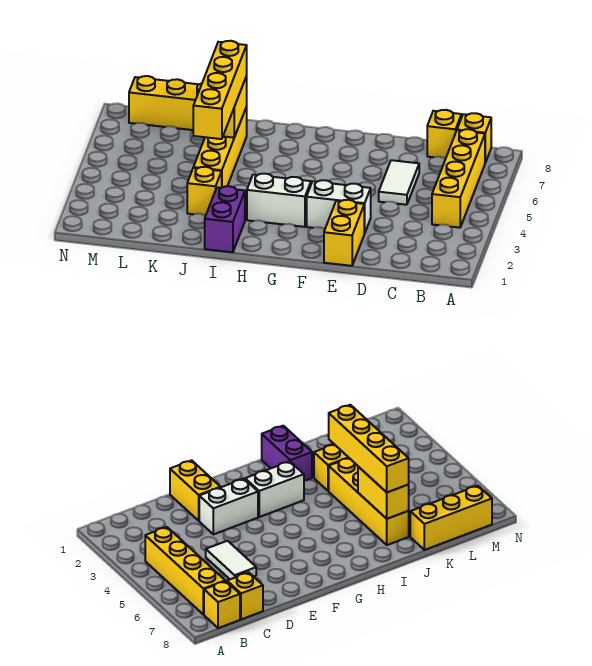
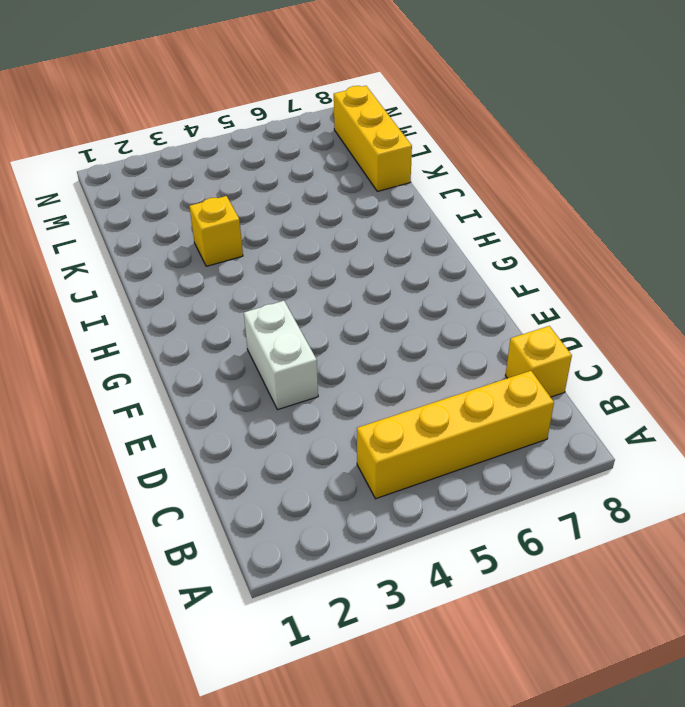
none -> yellow brick B8 level 1
none -> white tile D5:D6 level 1
none -> yellow brick E1:E2 level 1

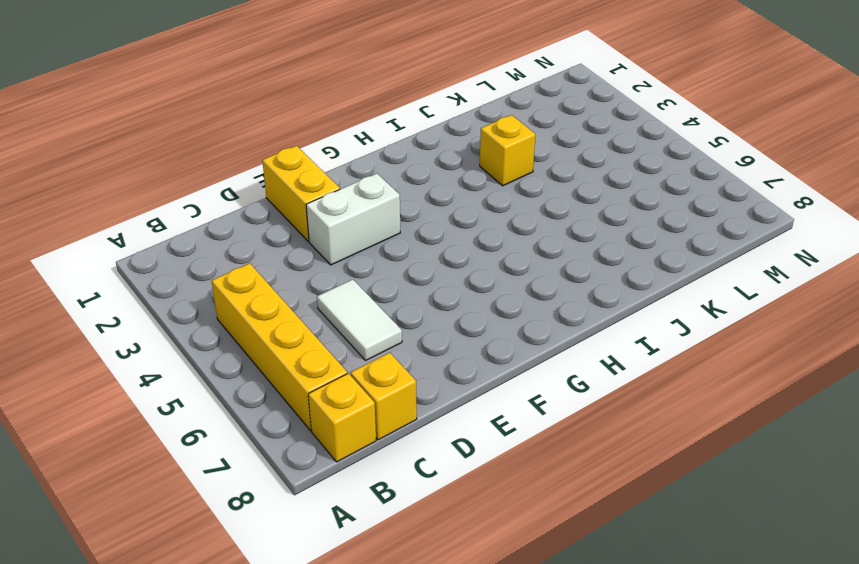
none -> white brick G3:H3 level 1
none -> purple brick I1:I2 level 1
none -> yellow brick J4:J7 level 1

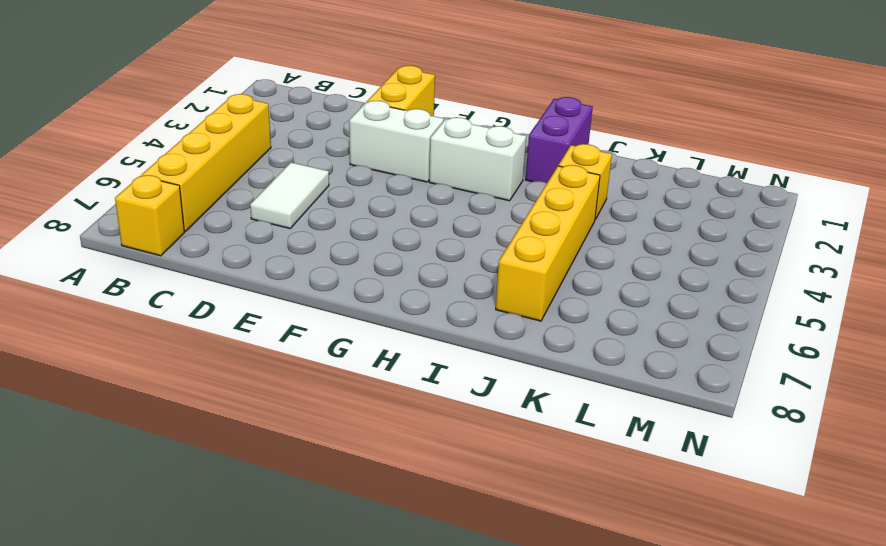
none -> yellow brick C8 level 1
none -> yellow brick K8:M8 level 1
none -> yellow brick J6:J7 level 2

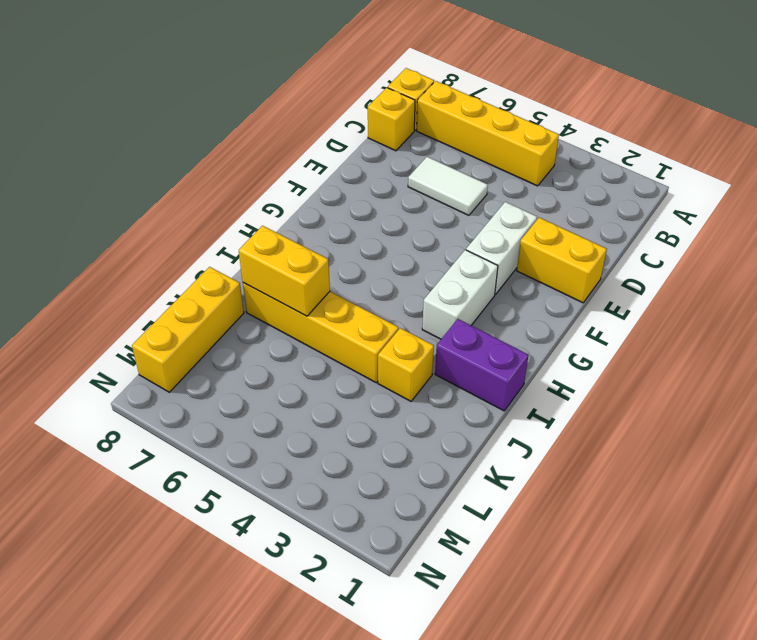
none -> yellow brick J4:J7 level 3

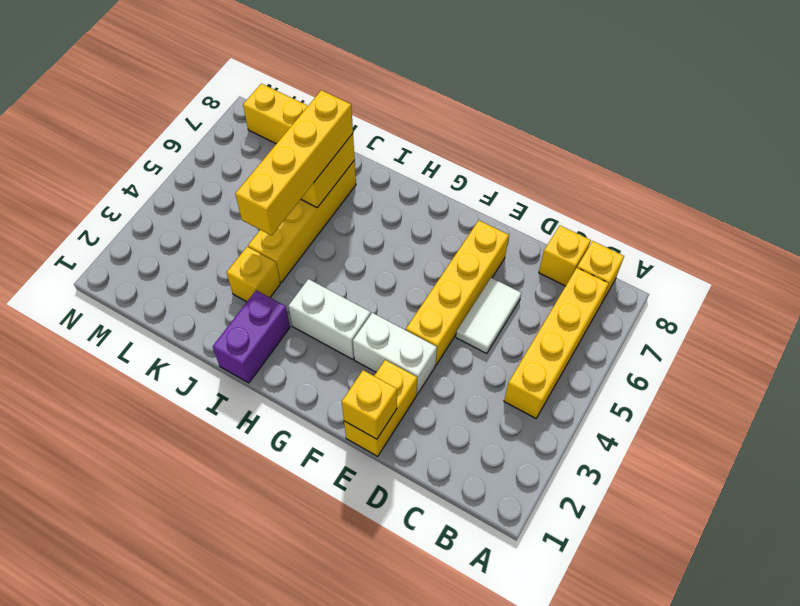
yellow brick E1 level 2 -> none
yellow brick E4:E7 level 1 -> none

